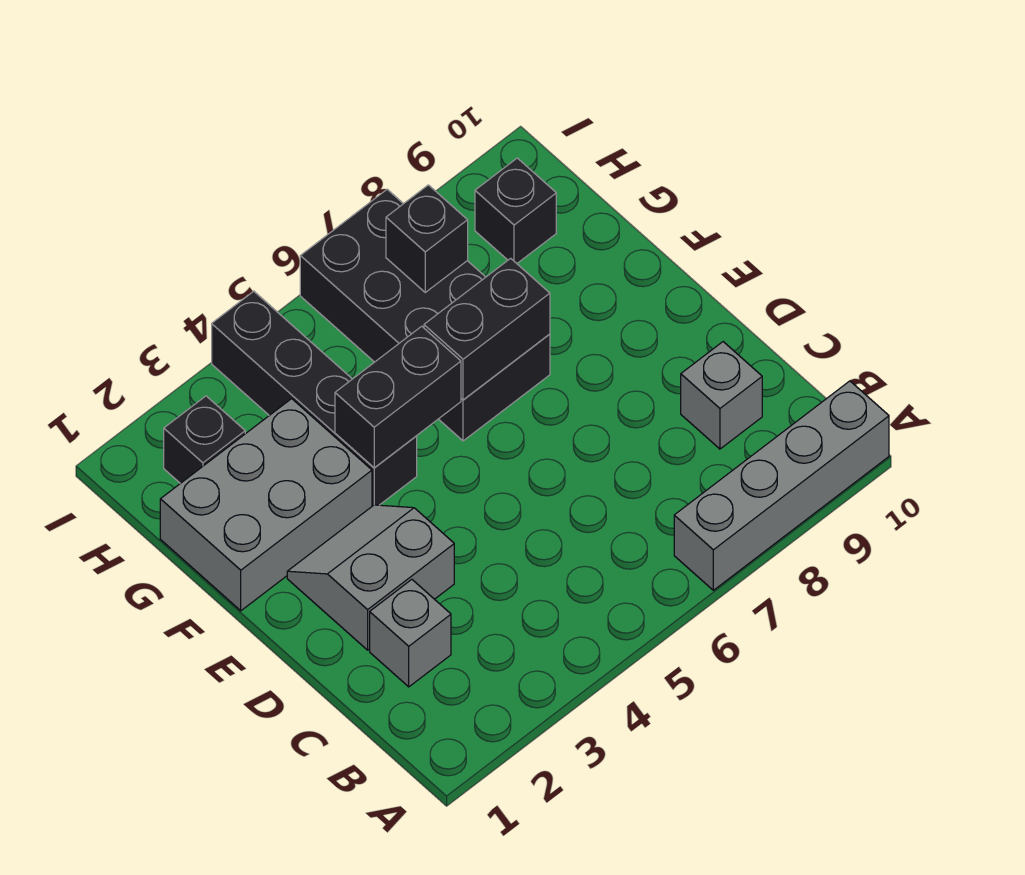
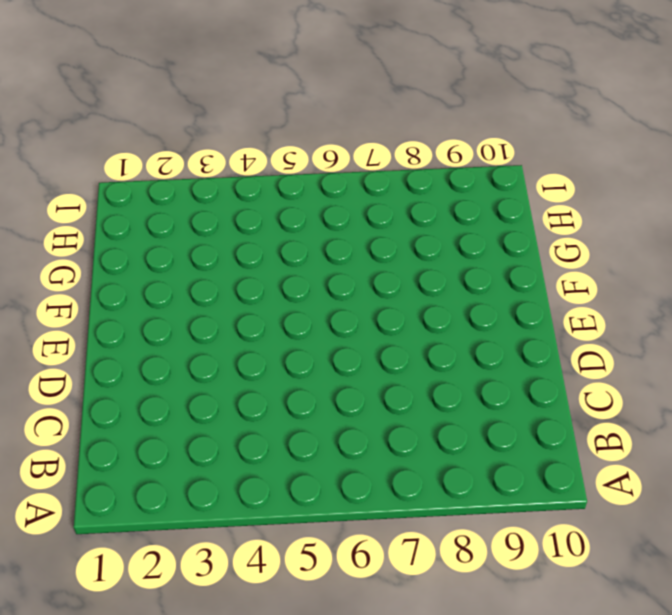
none -> grey brick A7:A10 level 1
none -> grey brick C2 level 1
none -> grey brick C9 level 1

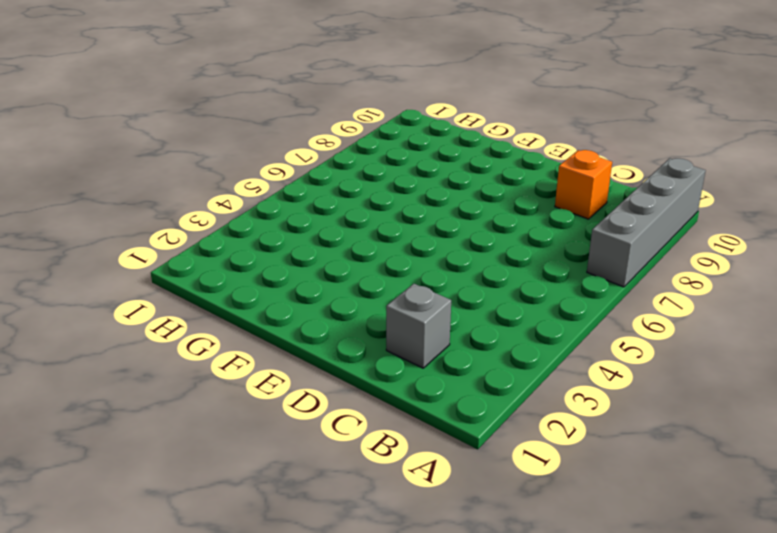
orange brick C9 level 1 -> grey brick C9 level 1
none -> grey slope D2:E3 level 1 top D
none -> grey brick F1:G3 level 1
none -> black brick F4:I4 level 1

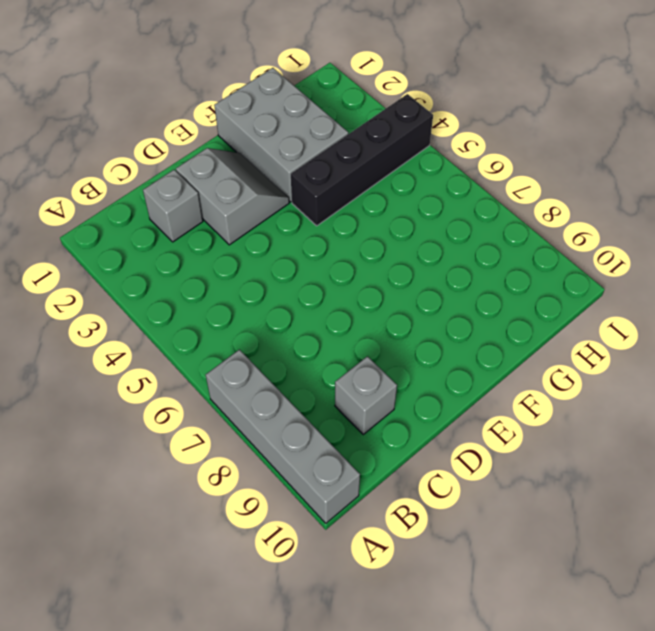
none -> black brick F6:I7 level 1
none -> black brick H2 level 1
none -> black brick H9 level 1

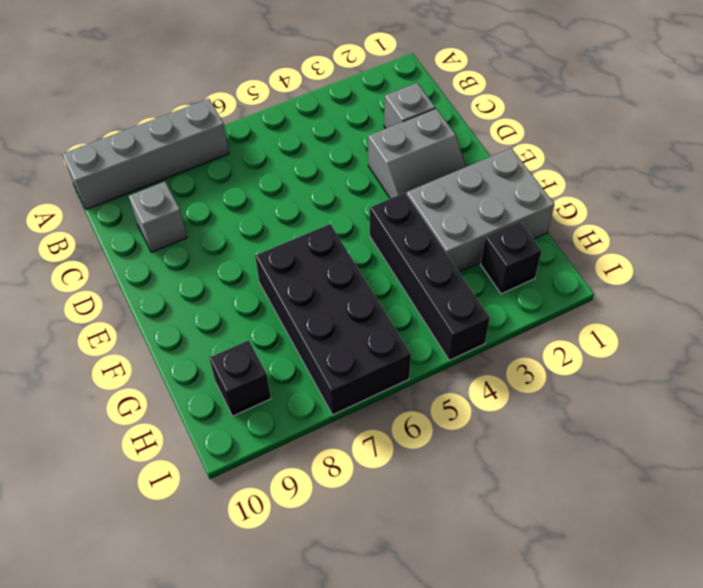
none -> black brick F4:F5 level 2
none -> black brick F6:F7 level 2
none -> black brick H7 level 2

